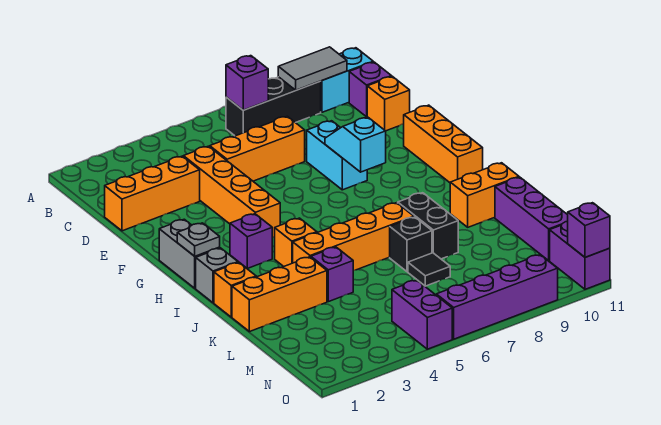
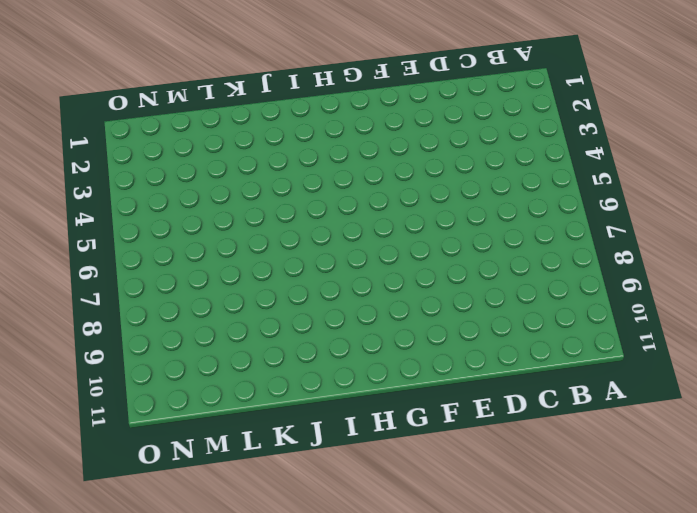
none -> black brick B7:B9 level 1
none -> cyan brick B10:B11 level 1
none -> purple brick C11 level 1
none -> orange brick D1:D3 level 1

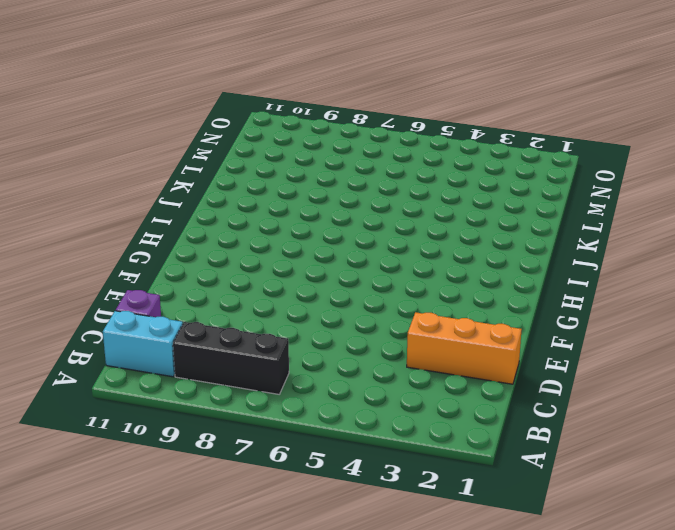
none -> orange brick D4:G4 level 1
none -> orange brick D5:D7 level 1
none -> orange brick D11 level 1
none -> cyan brick E8:F8 level 1

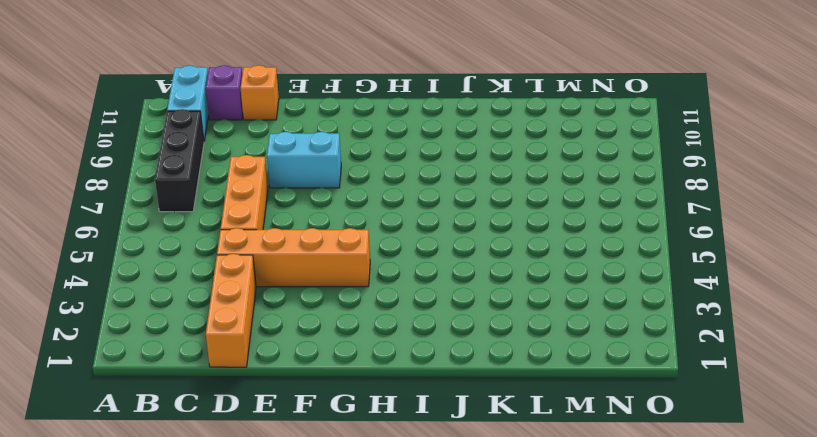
none -> orange brick F11:H11 level 1
none -> grey brick G1:H1 level 1
none -> purple brick H3 level 1
none -> grey brick I1 level 1

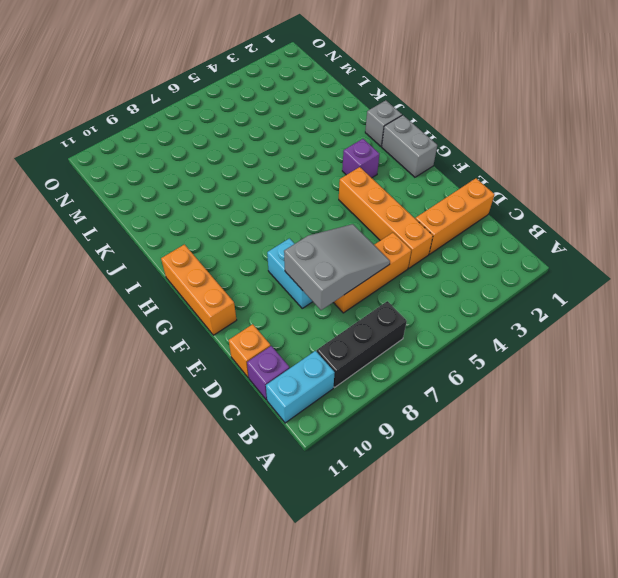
grey slope D6:E8 level 2 top 8 -> none
none -> orange brick I4 level 1
none -> orange brick J1 level 1
none -> orange brick J4:J7 level 1
none -> black brick J8:K8 level 1

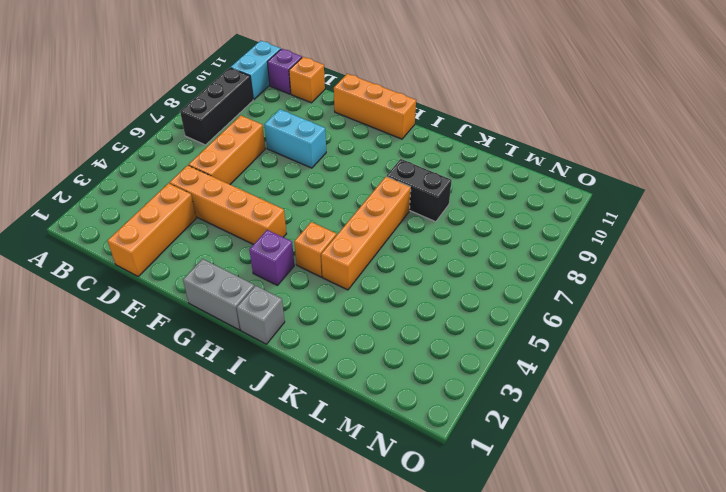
none -> orange brick J1 level 1
none -> orange brick J10:J11 level 1
none -> orange brick K1:K3 level 1
none -> purple brick K4 level 1

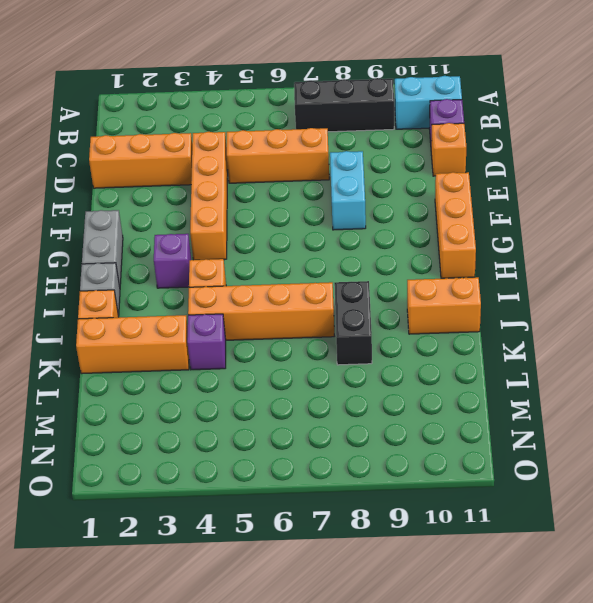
none -> black brick K7 level 1
none -> purple brick K11:M11 level 1
none -> black tile L7 level 1
none -> purple brick N5:O5 level 1

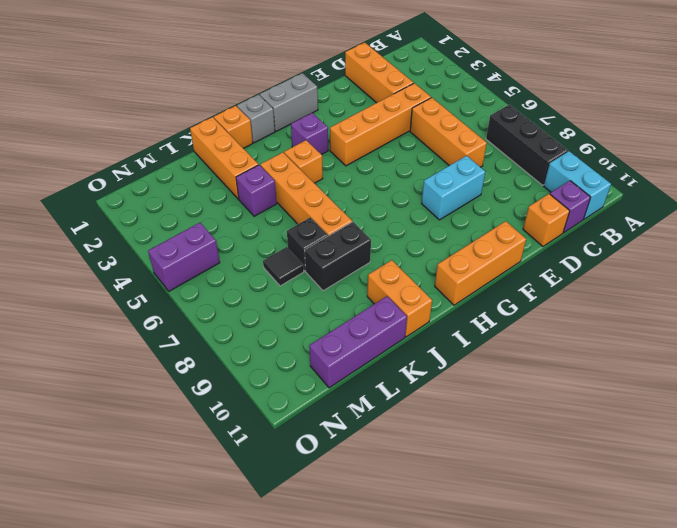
none -> purple brick N11:O11 level 1
none -> purple brick O6:O9 level 1
none -> purple brick B7 level 2
none -> grey tile B9:B10 level 2

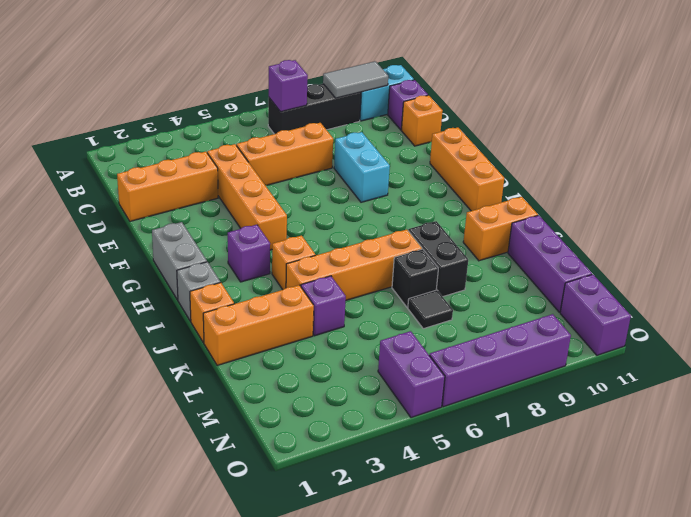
none -> cyan slope F8:G8 level 2 top G
none -> grey plate H1 level 2
none -> purple brick O11 level 2

